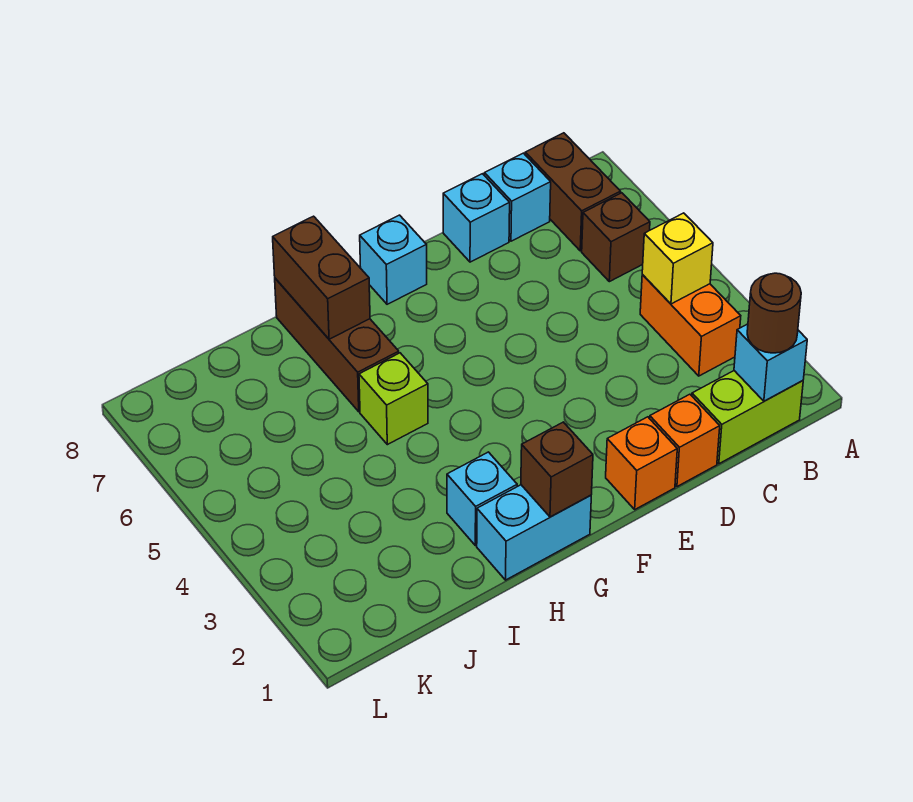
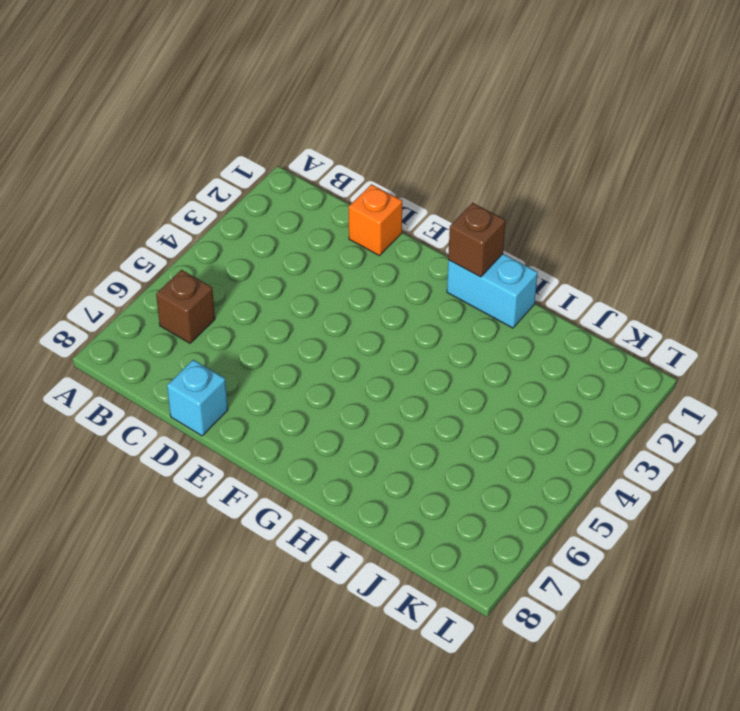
none -> lime brick B1:C1 level 1
none -> orange brick B3:B4 level 1
none -> brown brick B7:B8 level 1

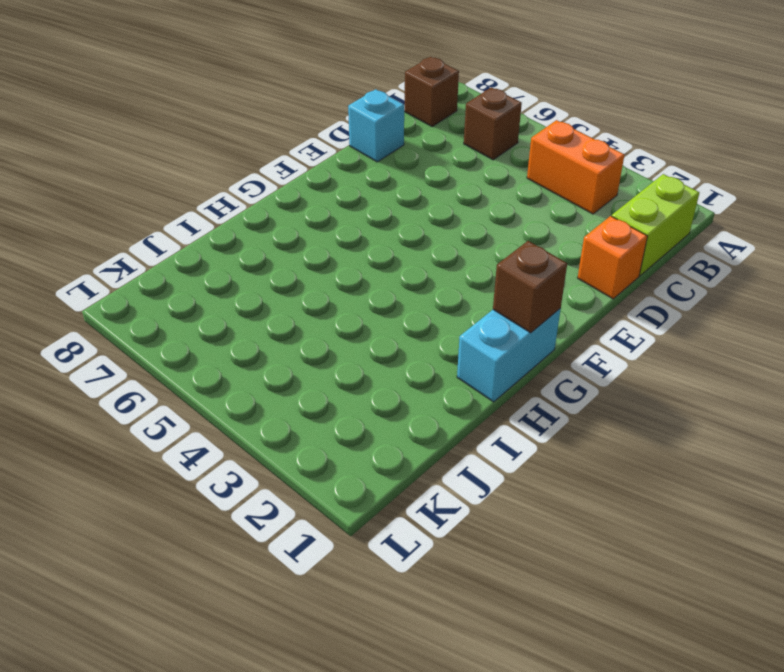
brown brick B8 level 1 -> brown brick B7:B8 level 1
none -> cyan brick C8 level 1
none -> orange brick E1 level 1
none -> cyan brick F8 level 1

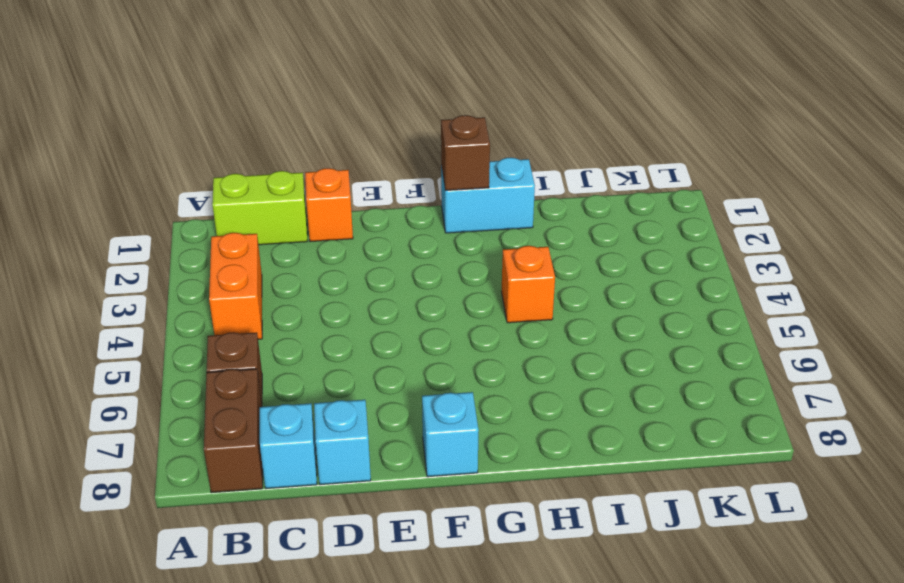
orange brick H4 level 1 -> orange brick E1 level 1
none -> cyan brick H2 level 1
none -> lime brick H5 level 1
none -> brown brick H6:H8 level 1

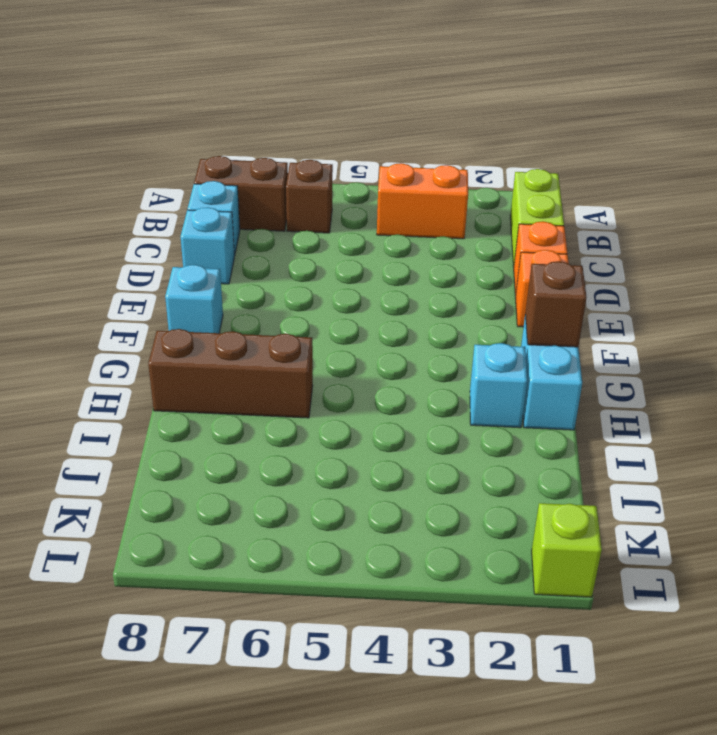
lime brick L1 level 1 -> lime brick H5 level 1
none -> cyan brick B1 level 2
none -> yellow brick B4 level 2
none -> brown brick H7:H8 level 2

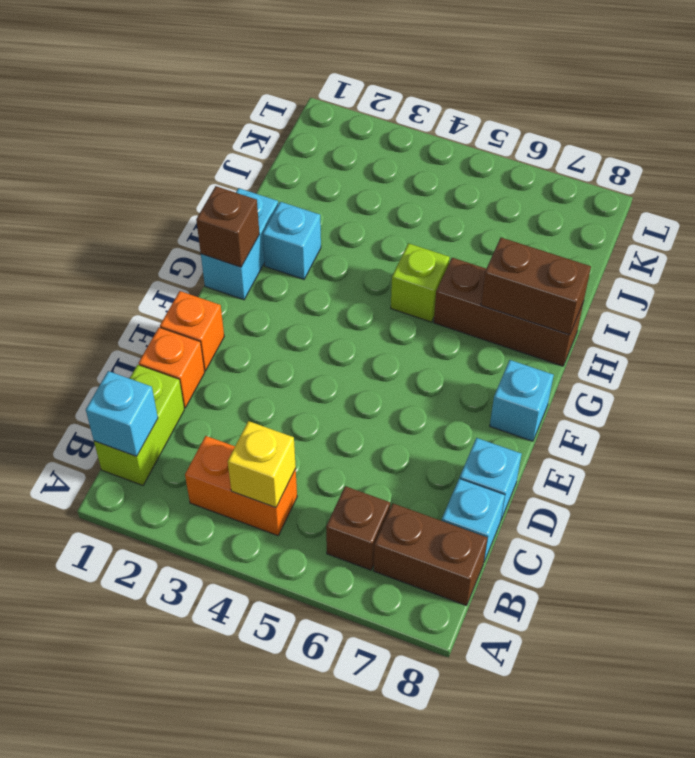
none -> brown round brick B1 level 3

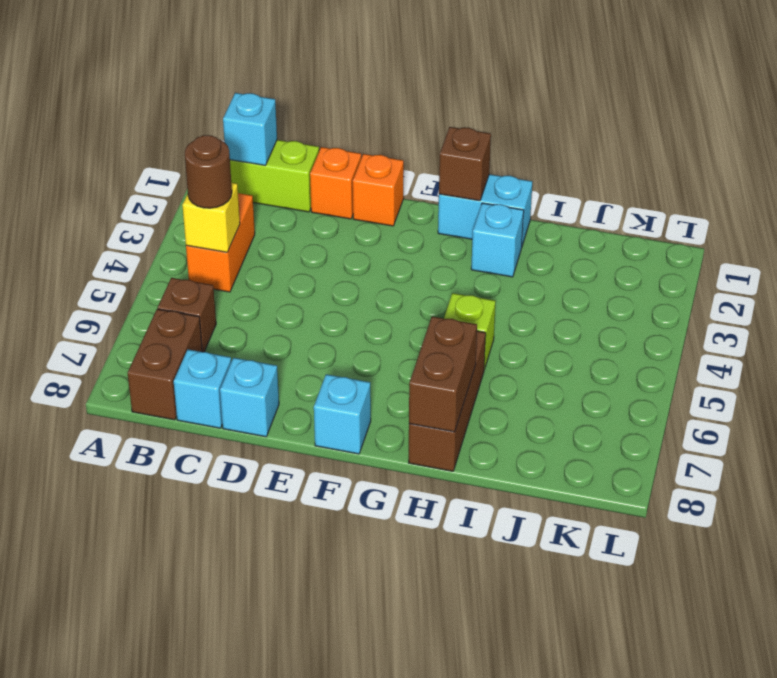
brown round brick B4 level 3 -> brown round brick B1 level 3

